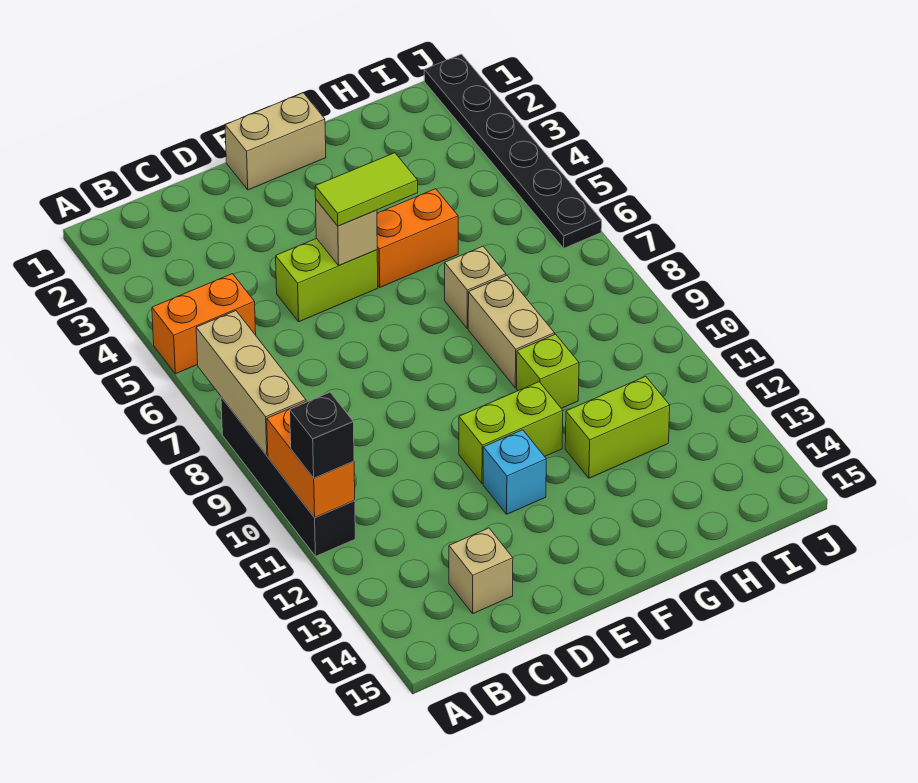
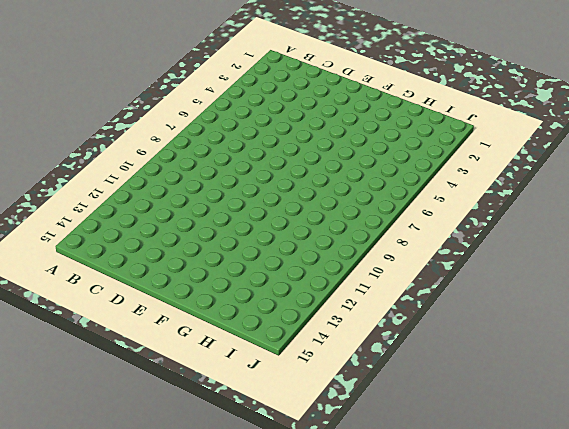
none -> orange brick A5:B5 level 1
none -> black brick A8:A11 level 1
none -> tan brick C14 level 1

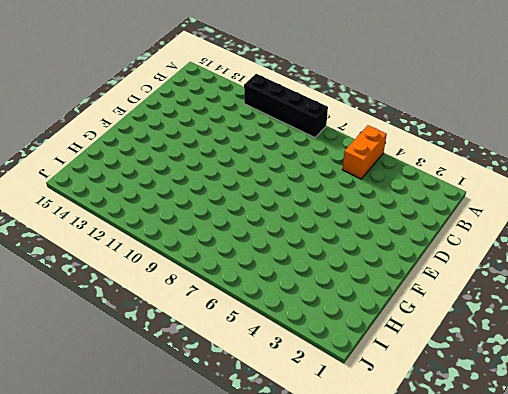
none -> tan brick C14 level 1
none -> lime brick D5:E5 level 1
none -> tan brick E1:F1 level 1

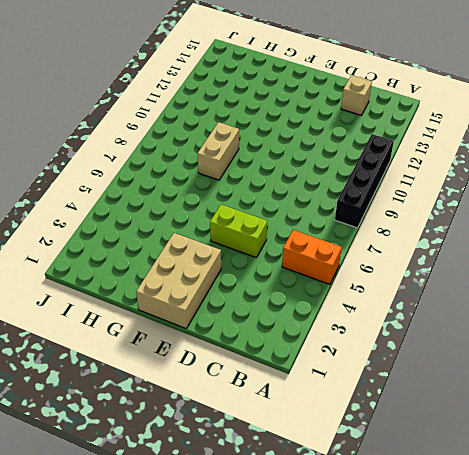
tan brick E1:F3 level 1 -> tan brick E1:F1 level 1
none -> lime brick E11:F11 level 1
none -> cyan brick E12 level 1
none -> orange brick F5:G5 level 1

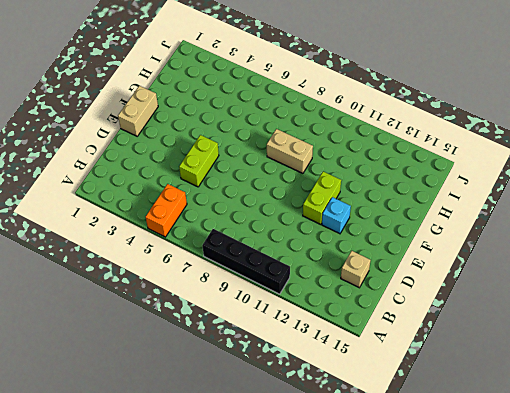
none -> orange brick F5:G5 level 1
none -> tan brick G7 level 1
none -> lime brick G10 level 1

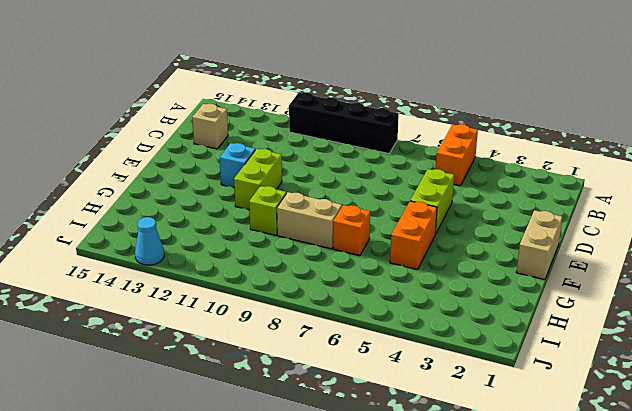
orange brick G7 level 1 -> tan brick G7 level 1
cyan cone J13 level 1 -> none
none -> lime brick G12:H12 level 1
none -> black plate J1:J6 level 1
none -> tan brick A7:A9 level 2

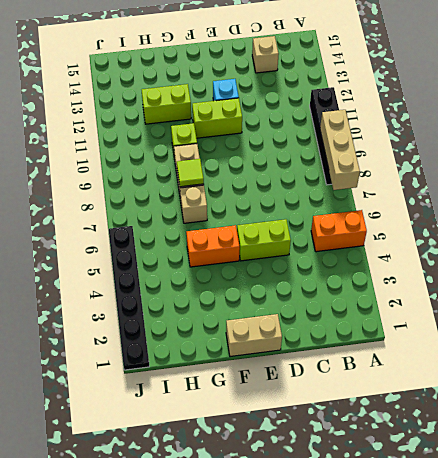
lime tile G8 level 2 -> none
none -> orange brick A10:A11 level 2
none -> tan brick E5 level 2
none -> black brick A11 level 3

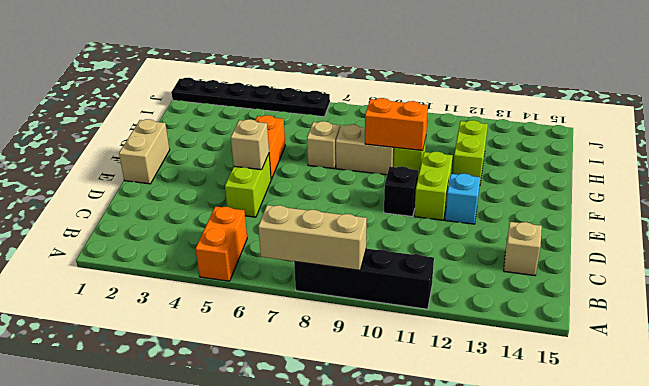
black brick E10 level 1 -> black brick A11 level 3
orange brick G9:G10 level 2 -> orange brick A10:A11 level 2
none -> lime tile E5:F5 level 3

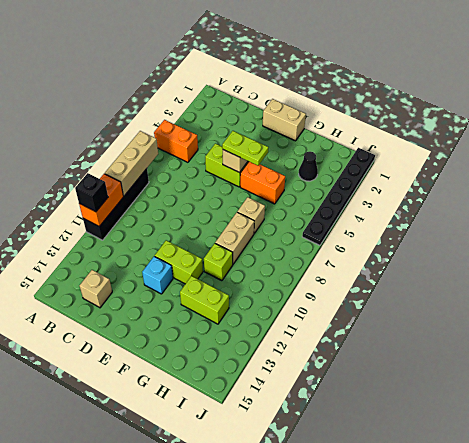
lime plate E5:F5 level 3 -> lime tile E5:F5 level 3
black cone H3 level 1 -> none

